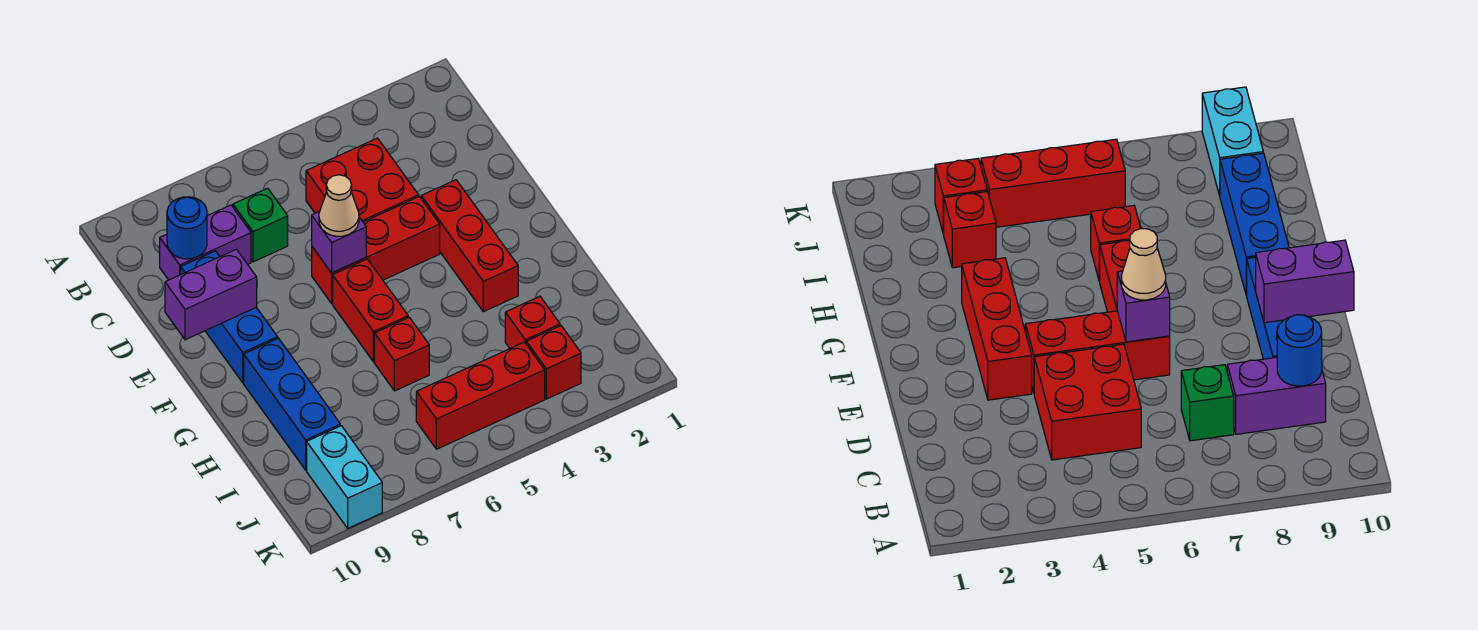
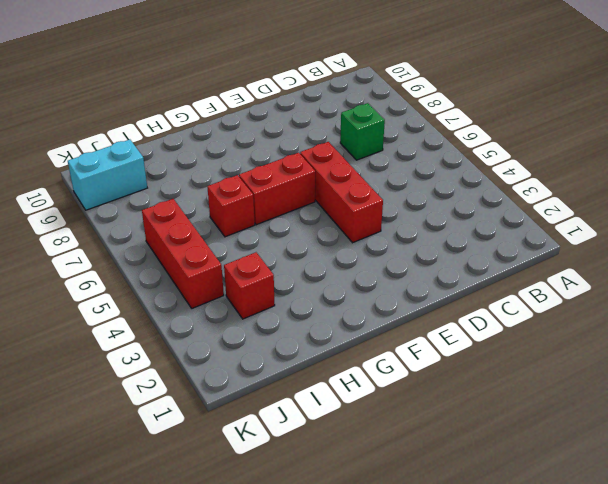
none -> red brick C4:D5 level 1
none -> purple brick C8:C9 level 1
none -> blue brick D9:F9 level 1

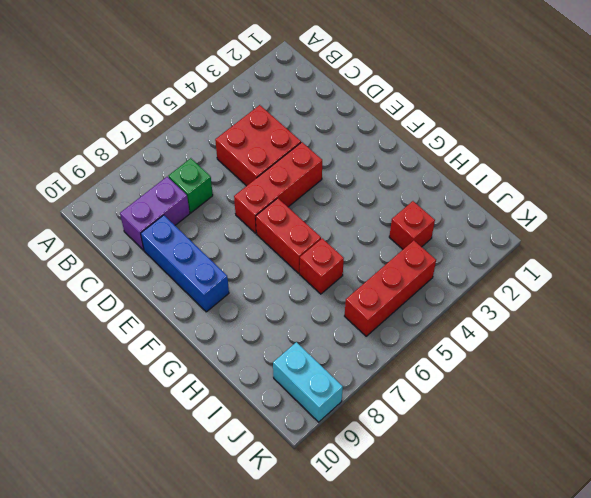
none -> red brick E3:G3 level 1
none -> blue brick G9:I9 level 1
none -> red brick J3 level 1

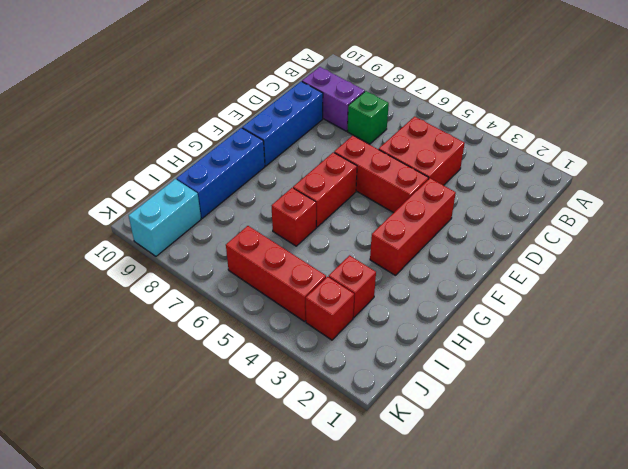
none -> blue round brick C9 level 2
none -> purple brick E6 level 2
none -> purple brick E9:E10 level 2

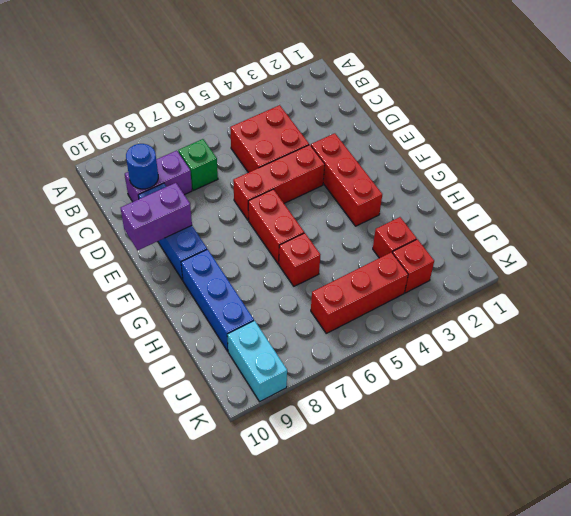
none -> purple brick E6 level 2
none -> tan cone E6 level 3

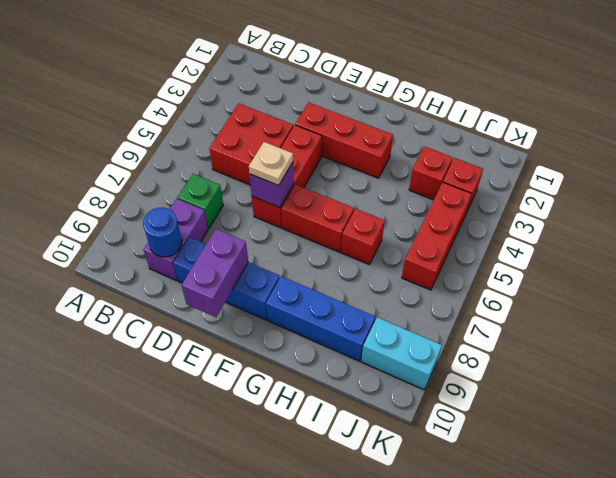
tan plate E6 level 3 -> tan cone E6 level 3

